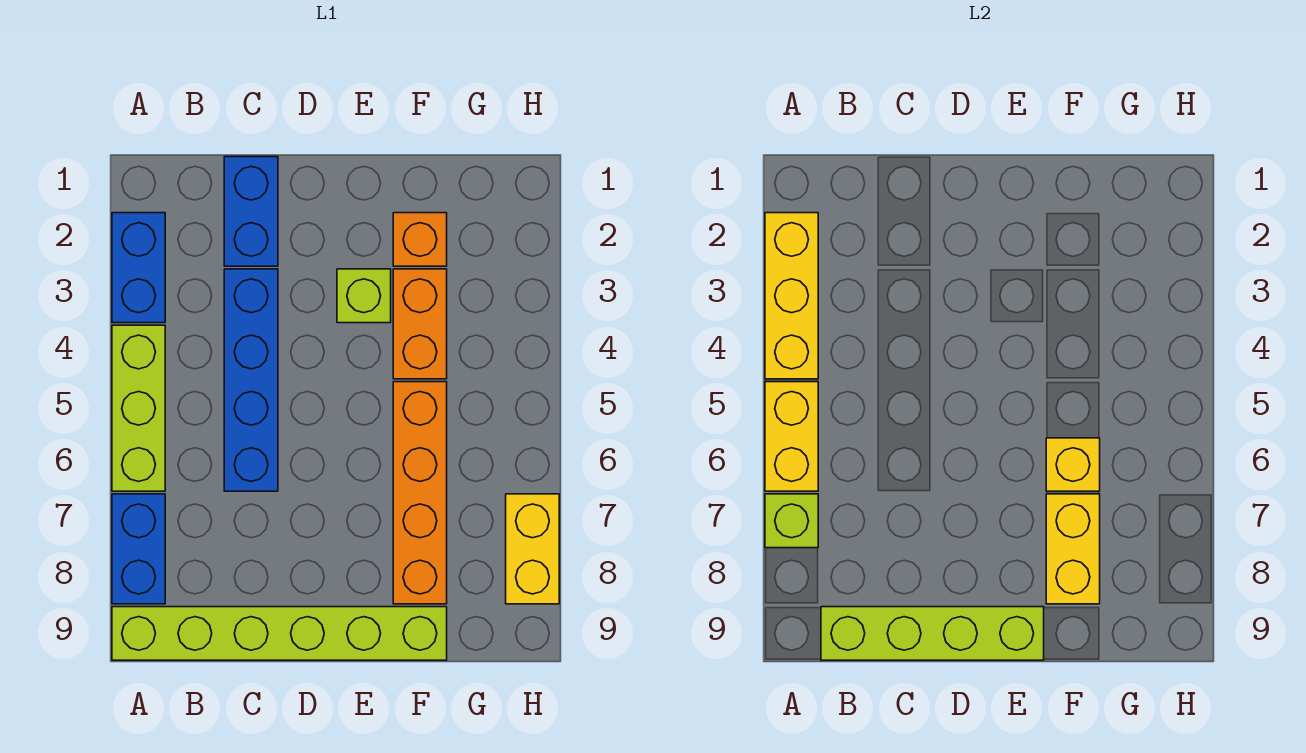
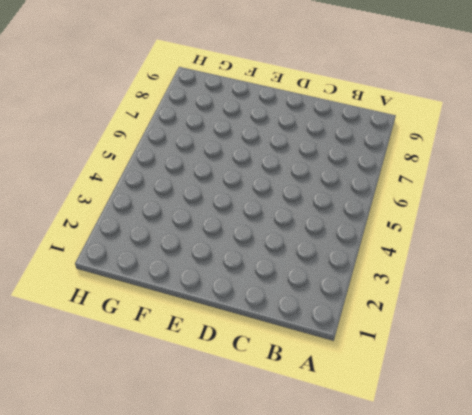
none -> blue brick A2:A3 level 1
none -> lime brick A4:A6 level 1
none -> blue brick A7:A8 level 1

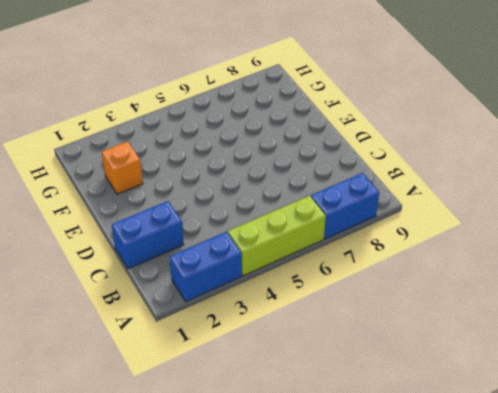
none -> lime brick A9:F9 level 1
none -> blue brick C3:C6 level 1
none -> lime brick E3 level 1

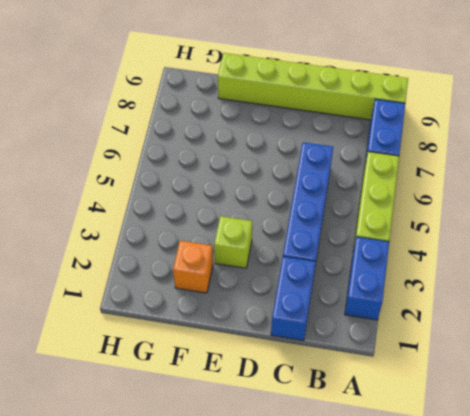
none -> orange brick F3:F4 level 1
none -> orange brick F5:F8 level 1
none -> yellow brick H7:H8 level 1

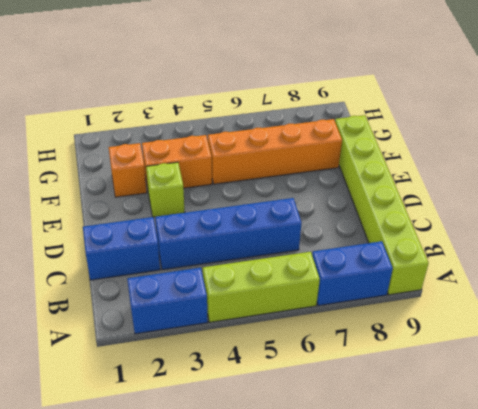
none -> yellow brick H7:H8 level 1
none -> yellow brick A2:A4 level 2
none -> yellow brick A5:A6 level 2

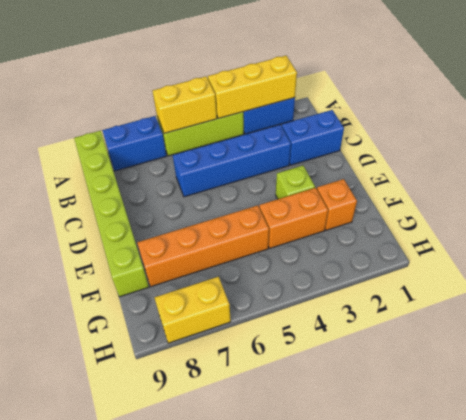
none -> lime brick A7 level 2
none -> lime brick B9:E9 level 2
none -> yellow brick F6 level 2

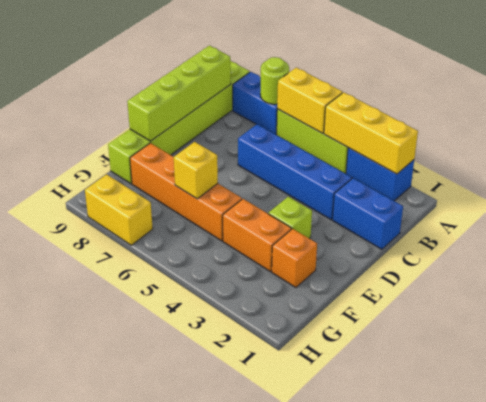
lime round brick A7 level 2 -> lime brick A7 level 2
none -> yellow brick F7:F8 level 2

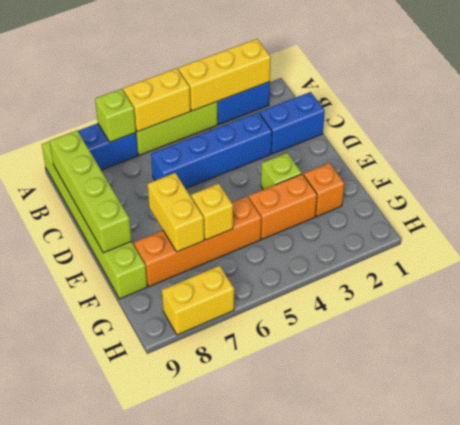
yellow brick E7:F7 level 2 -> yellow brick F7:F8 level 2

